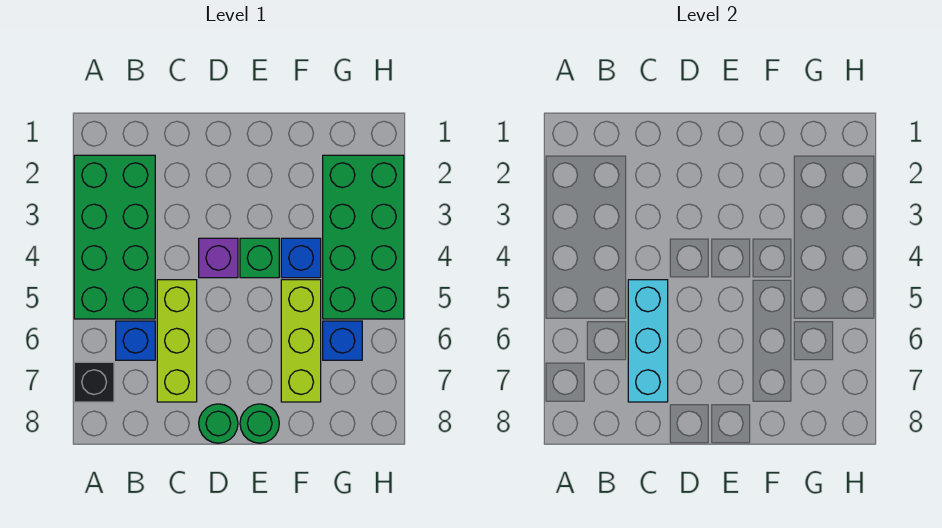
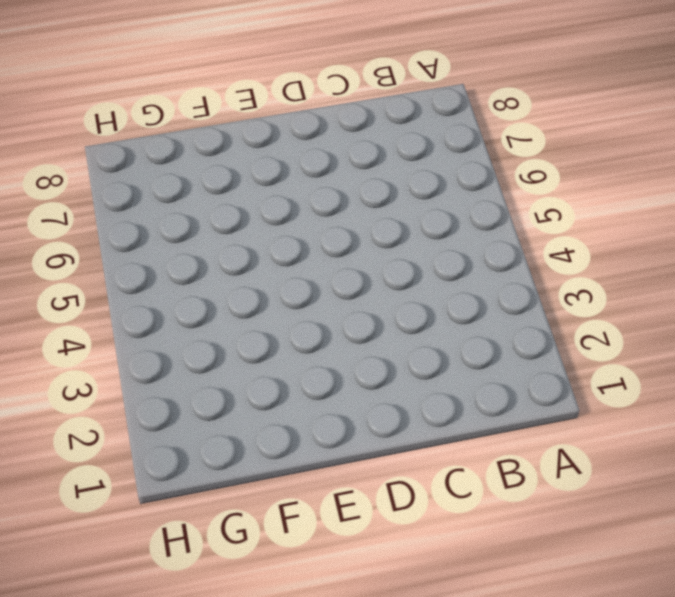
none -> green brick A2:B5 level 1
none -> black brick A7 level 1
none -> blue brick B6 level 1

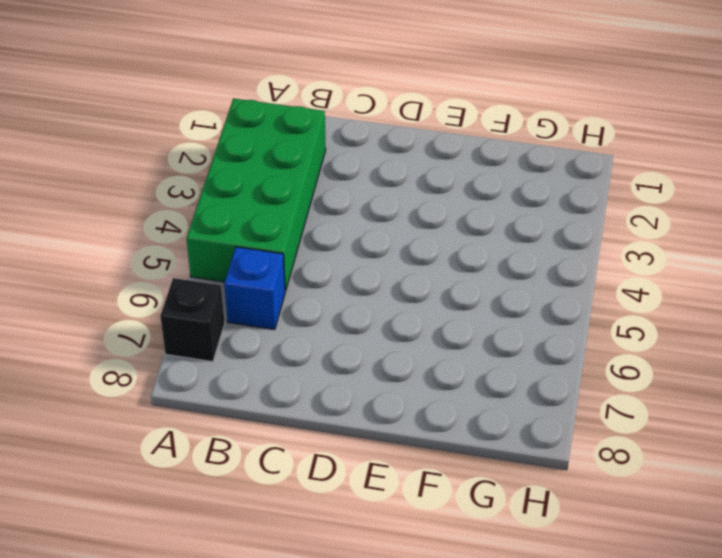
none -> lime brick C5:C7 level 1
none -> purple brick D4 level 1
none -> green round brick D8 level 1

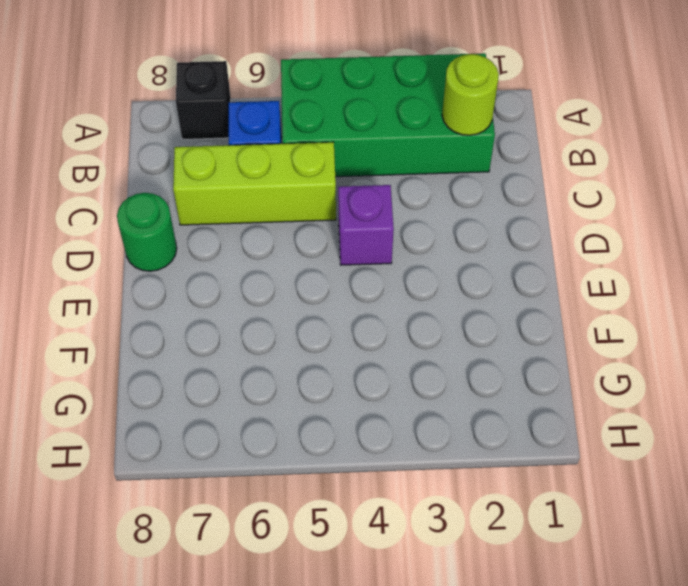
lime round brick B2 level 2 -> none
none -> green brick E4 level 1
none -> green round brick E8 level 1
none -> blue brick F4 level 1

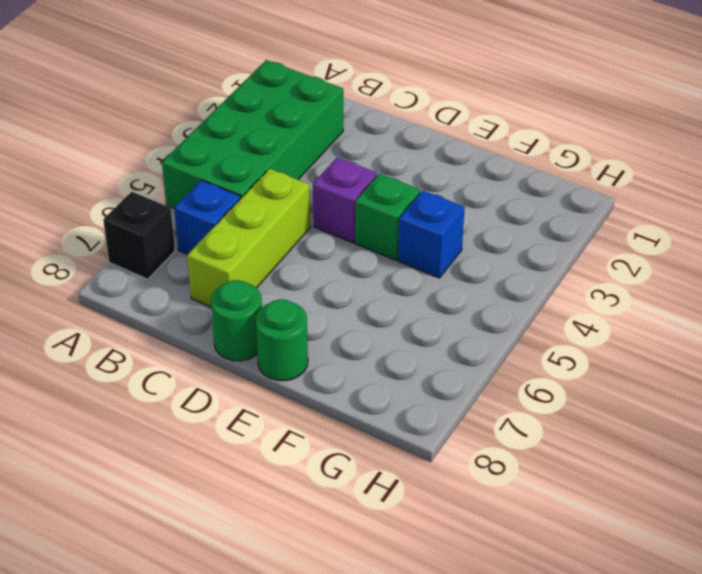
none -> lime brick F5:F7 level 1
none -> green brick G2:H5 level 1
none -> blue brick G6 level 1

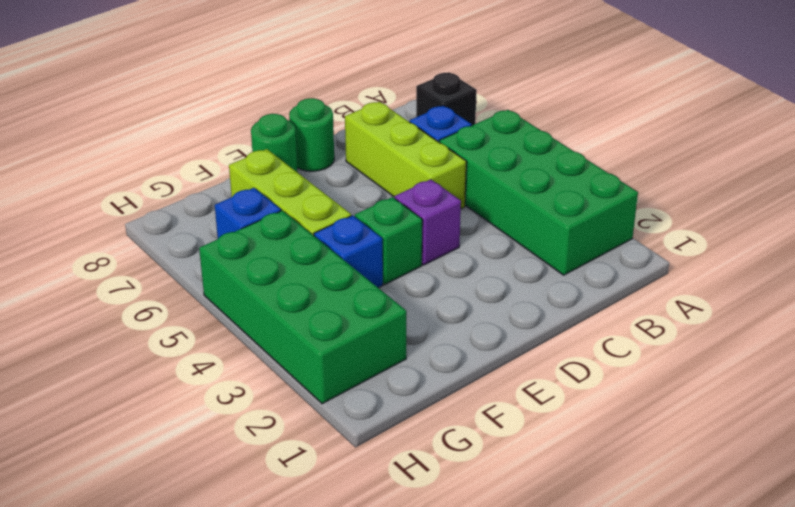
none -> cyan brick C5:C7 level 2

